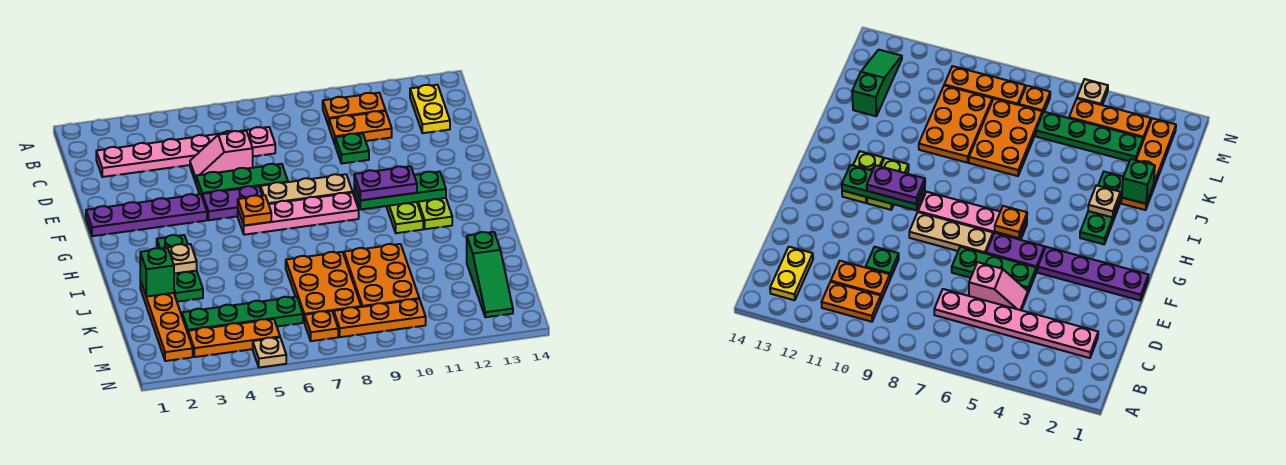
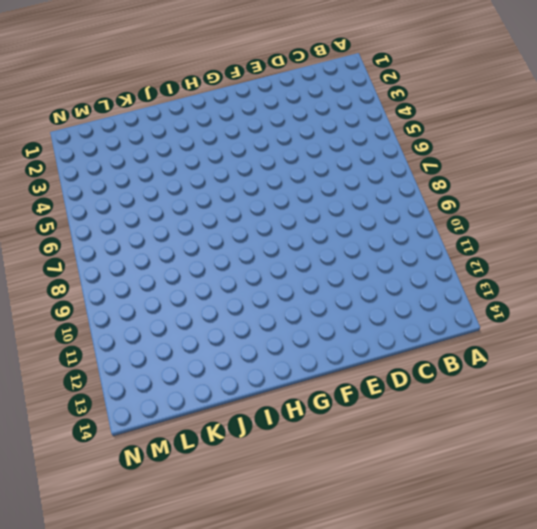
none -> orange plate B10:B11 level 1
none -> yellow plate B13:C13 level 1
none -> pink plate C2:C7 level 1

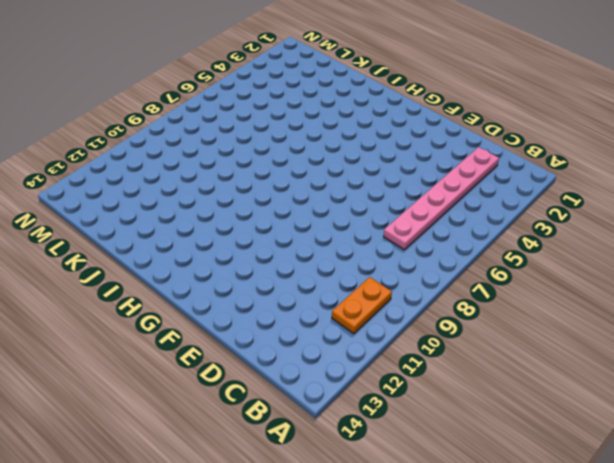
none -> yellow plate B13:C13 level 1
none -> orange plate C10:C11 level 1
none -> pink slope D5:D6 level 1 top 6

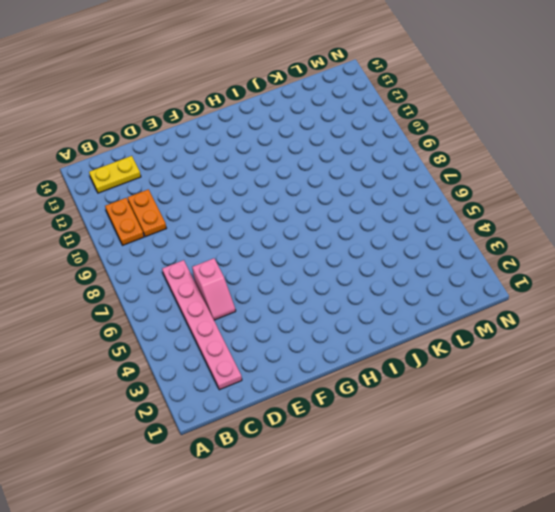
none -> green plate D10 level 1
none -> green plate E5:E7 level 1
none -> purple plate F1:F4 level 1

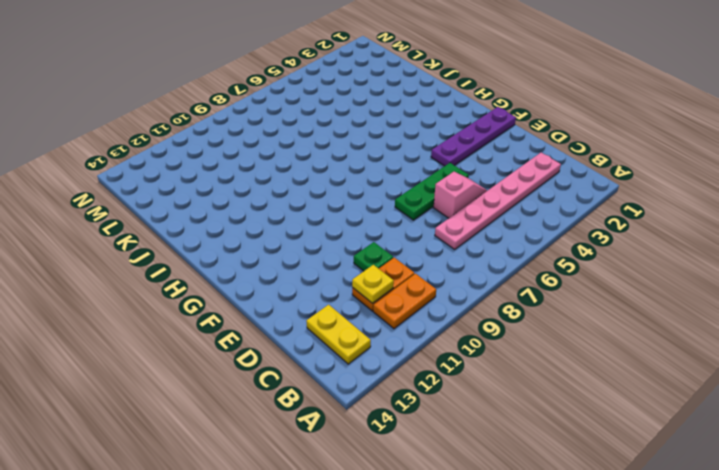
yellow plate C11 level 2 -> none
none -> purple plate F5:F6 level 1
none -> tan plate F7:F9 level 1
none -> pink plate G6:G9 level 1

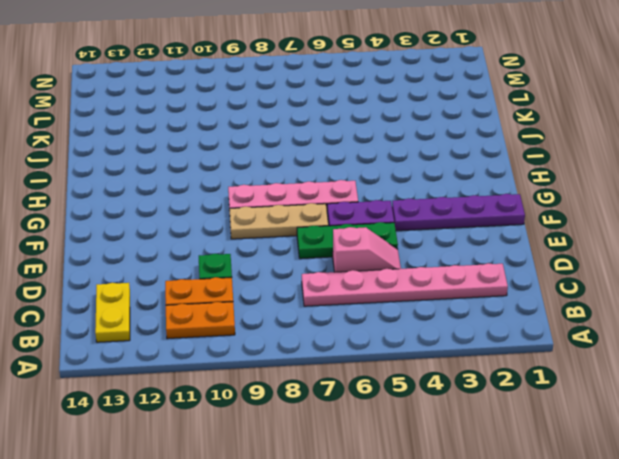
none -> lime plate G11:H11 level 1
none -> lime plate G12:H12 level 1
none -> green plate H3:J3 level 1

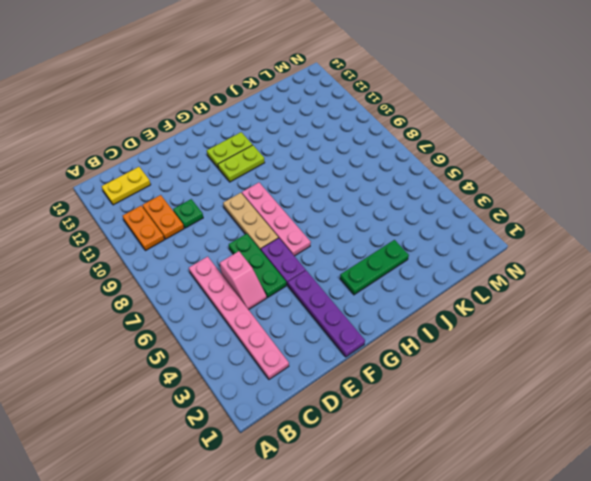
none -> orange plate J2:M2 level 1
none -> orange plate J7:L8 level 1
none -> orange plate J9:L10 level 1

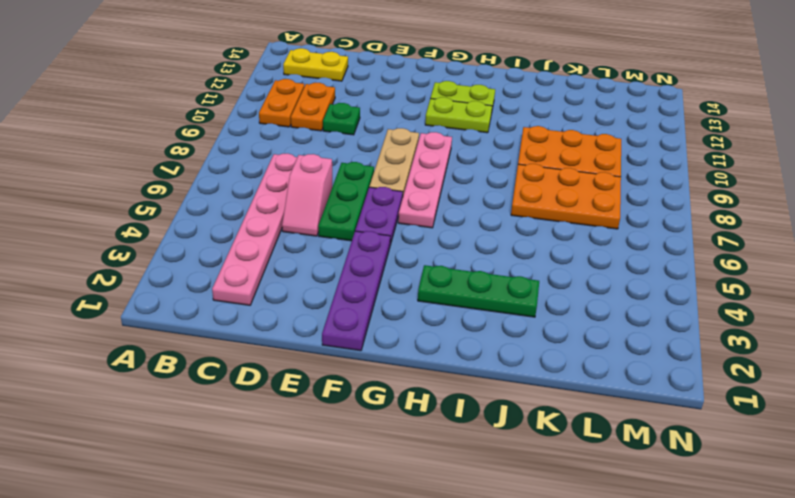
none -> orange plate J2:M2 level 1
none -> green slope K13:M13 level 1 top K
none -> green plate L3:L6 level 1

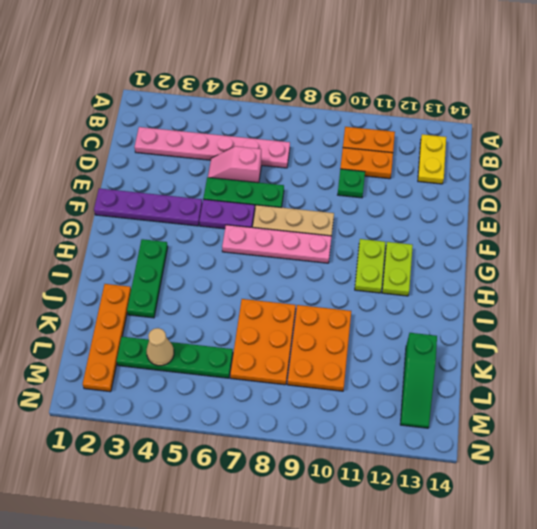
tan cone L4 level 2 -> none
none -> orange plate M3:M5 level 1
none -> orange plate M7 level 1
none -> orange plate M8:M10 level 1

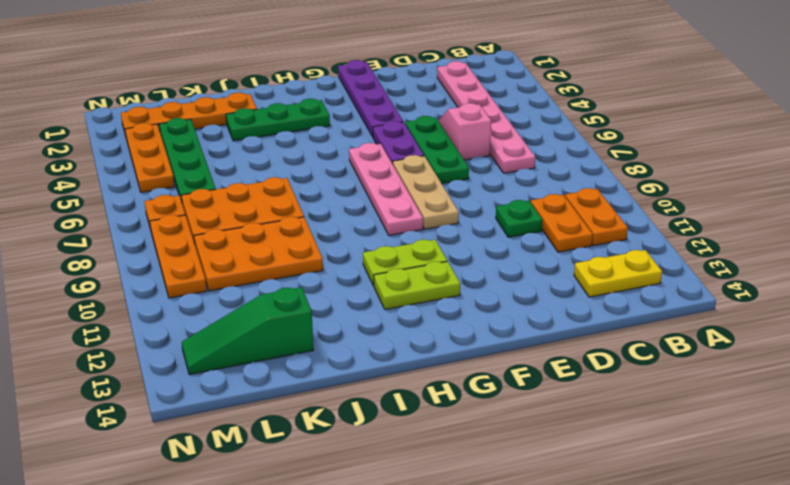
none -> tan plate N5 level 1
none -> orange plate G6 level 2
none -> green plate G10:G12 level 2

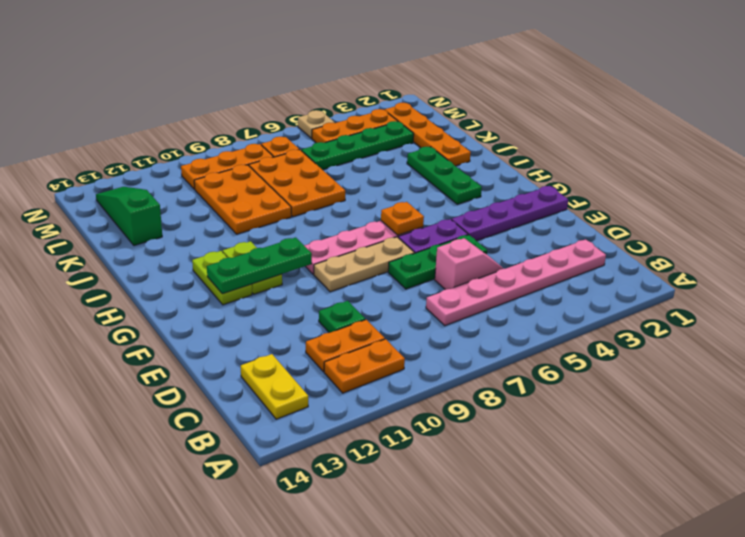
none -> tan plate I3 level 2
none -> green brick J2 level 2
none -> purple plate G10:G11 level 3

